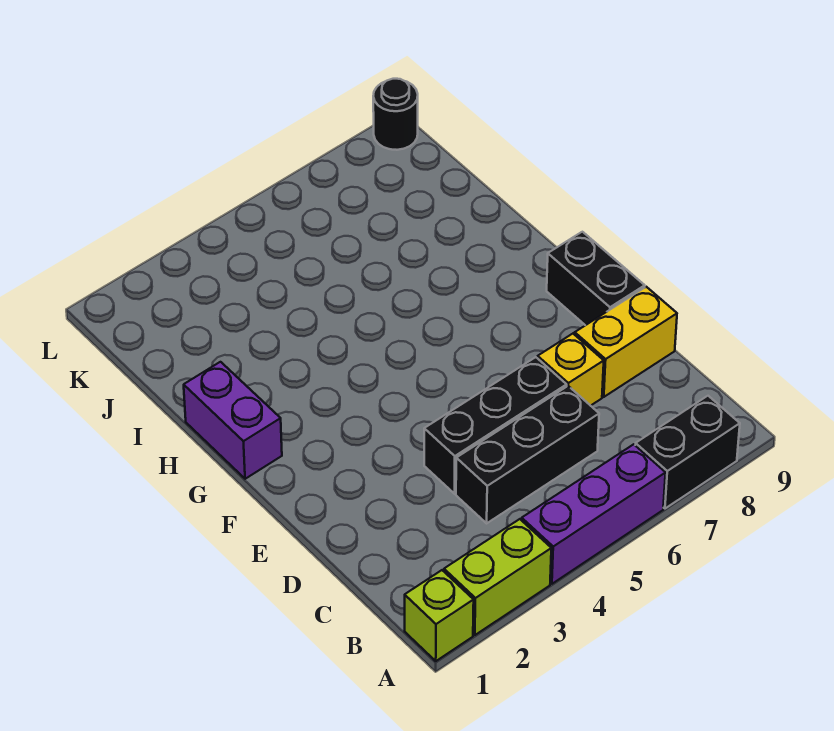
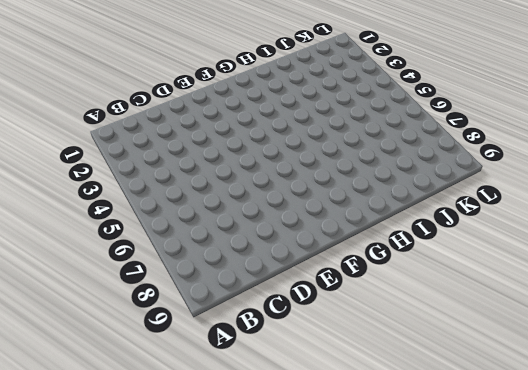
none -> lime brick A1 level 1
none -> lime brick A2:A3 level 1

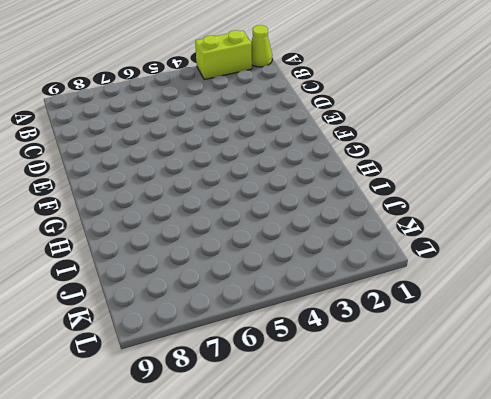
lime cone A1 level 1 -> lime brick A1 level 1
none -> purple brick A4:A6 level 1
none -> black brick A7:A8 level 1

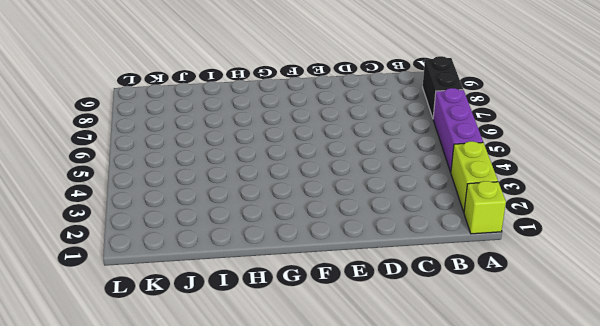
none -> black brick C4:C6 level 1
none -> black brick D4:D6 level 1

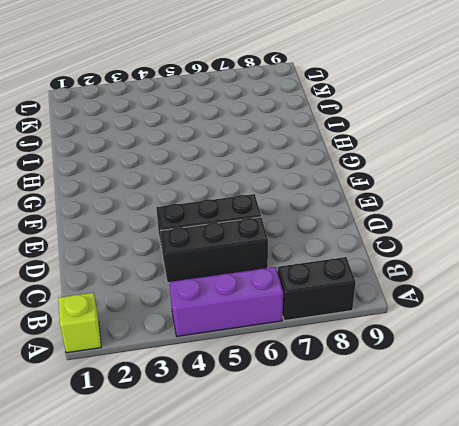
none -> lime brick A2:A3 level 1
none -> yellow brick D7 level 1

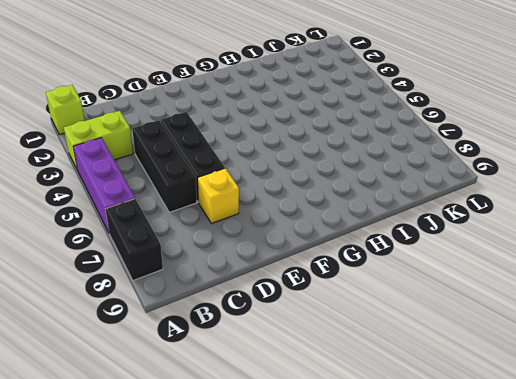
lime brick A3:B3 level 1 -> lime brick A2:A3 level 1
none -> yellow brick D8:D9 level 1
none -> black brick E9:F9 level 1

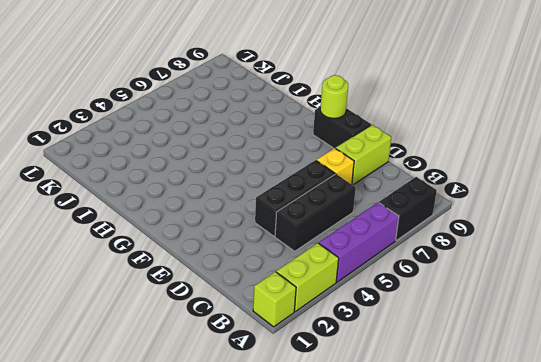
lime brick D8:D9 level 1 -> yellow brick D8:D9 level 1
lime round brick F9 level 2 -> none
none -> purple brick G1:H1 level 1
none -> black round brick L9 level 1

